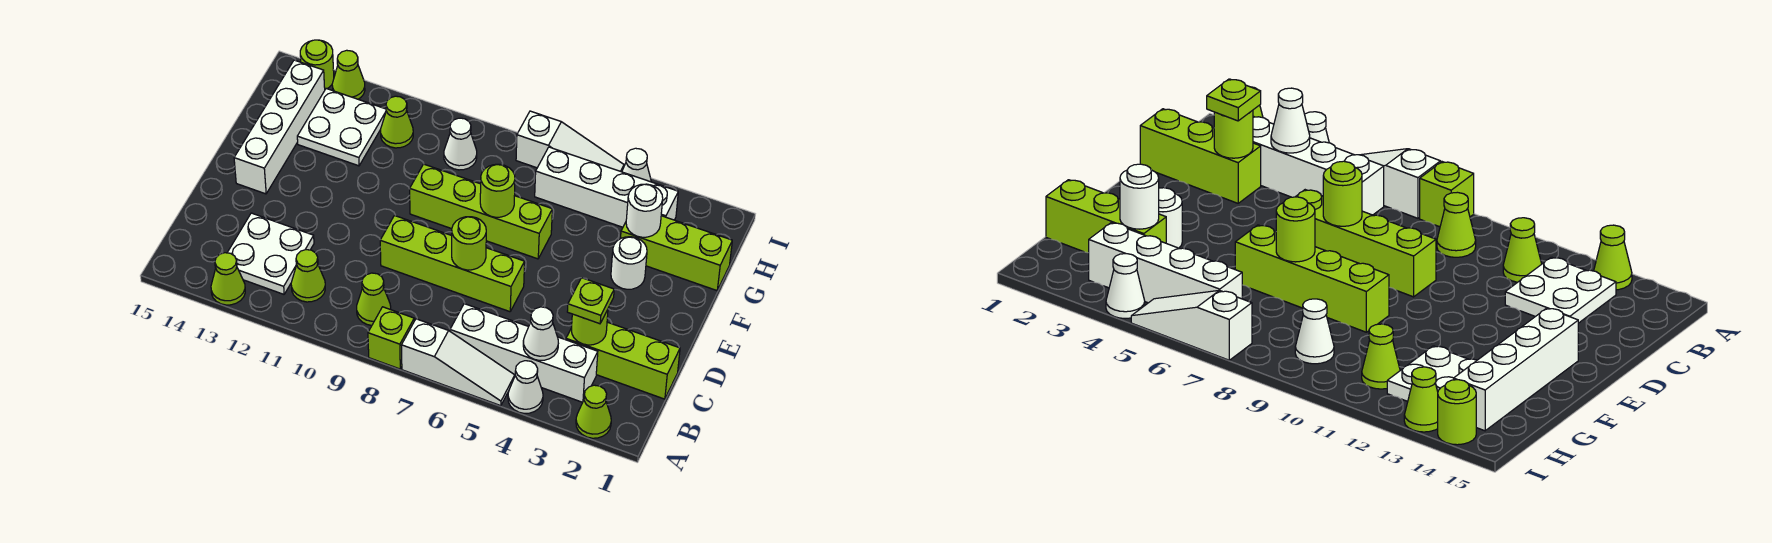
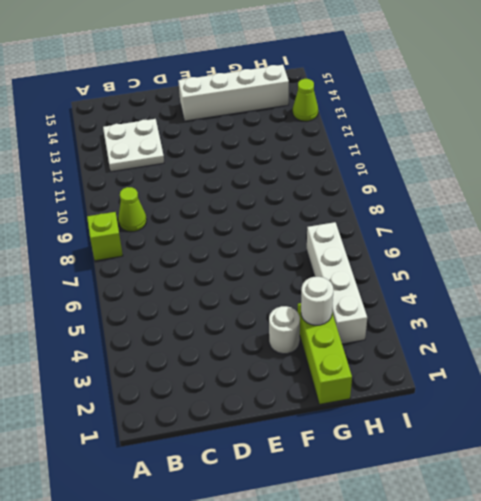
none -> lime cone A2 level 1
none -> white cone A4 level 1
none -> white slope A5:A7 level 1 top 7

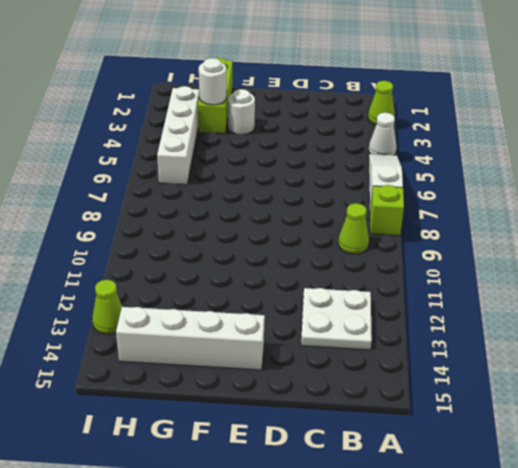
none -> lime cone A13 level 1
none -> white brick B3:B6 level 1
none -> lime cone B11 level 1

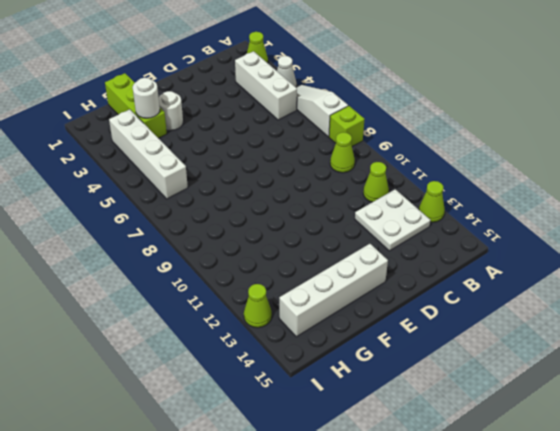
white brick B3:B5 level 1 -> white brick B3:B6 level 1
none -> lime brick C1:C3 level 1
none -> lime brick D6:D9 level 1
none -> lime brick F6:F9 level 1

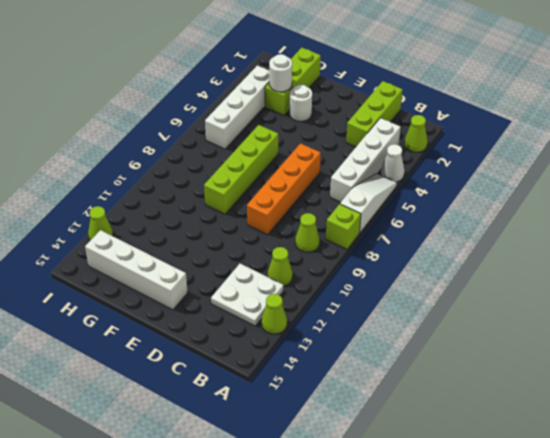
orange brick D6:D9 level 1 -> lime brick D6:D9 level 1
none -> white plate G12:H13 level 1
none -> white cone H9 level 1
none -> lime cone H11 level 1

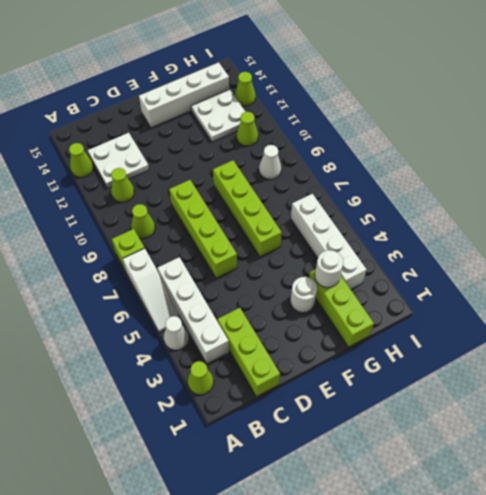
none -> white cone I4 level 1
none -> white slope I5:I7 level 1 top 7
none -> lime round brick I14 level 1

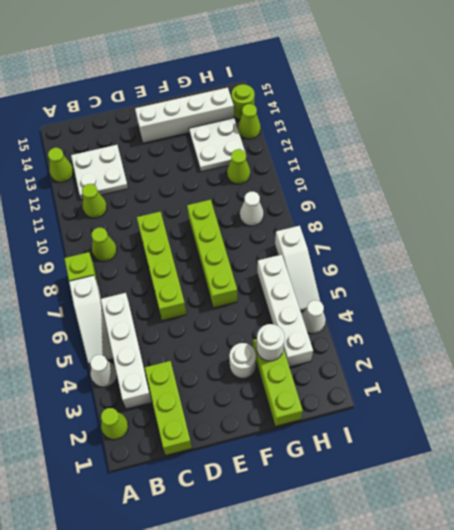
none -> white cone B4 level 2
none -> lime round brick C3 level 2
none -> lime round brick D7 level 2

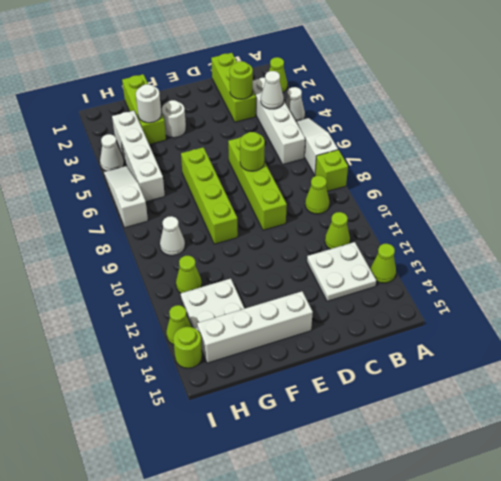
none -> lime round brick F7 level 2
none -> lime plate C3 level 3

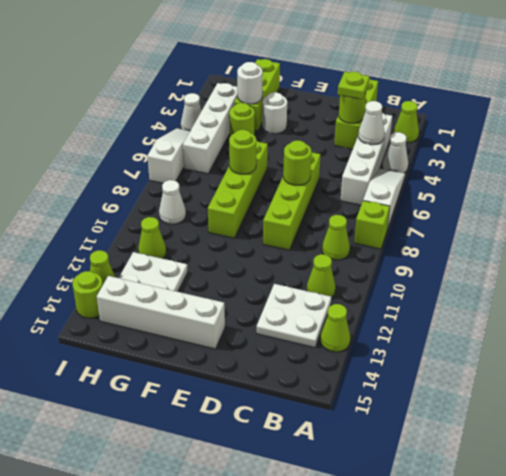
lime round brick G4 level 1 -> none

